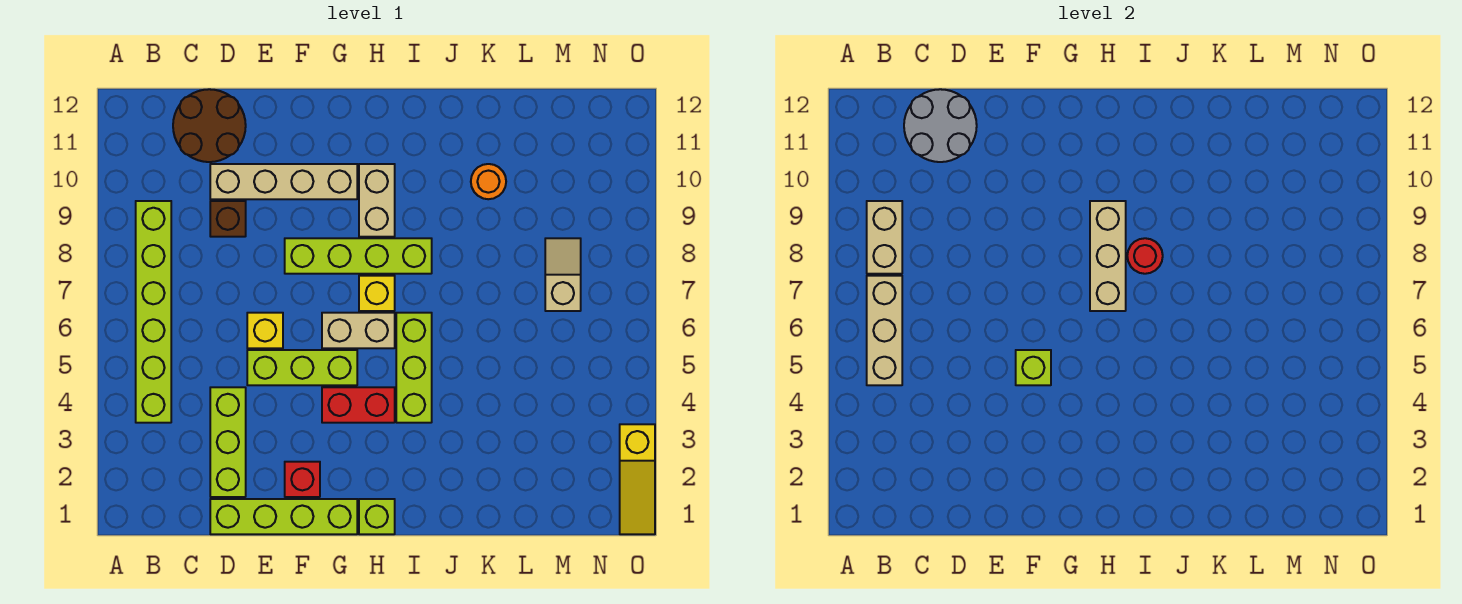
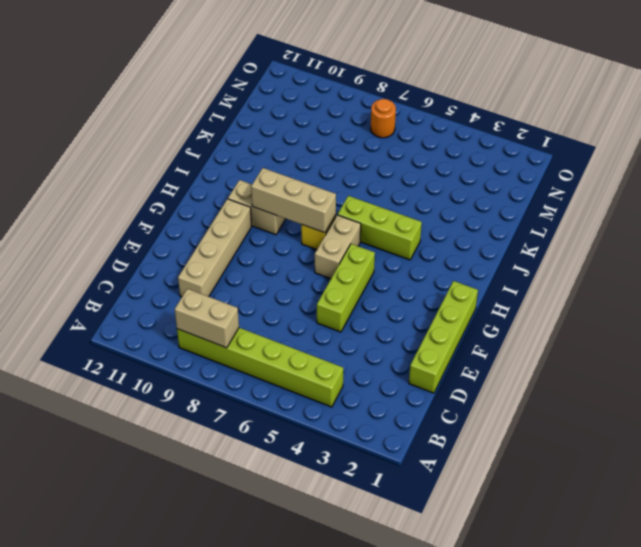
orange round brick N7 level 1 -> orange round brick K10 level 1
none -> brown round brick C11:D12 level 1
none -> lime brick D2:D4 level 1
none -> brown brick D9 level 1

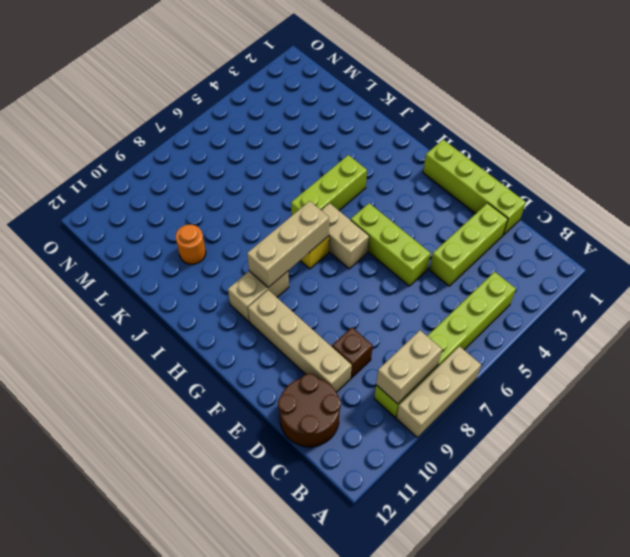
tan brick A7:A9 level 1 -> tan brick B5:B7 level 2
none -> yellow brick E6 level 1
none -> red brick F2 level 1
none -> lime brick F8:I8 level 1

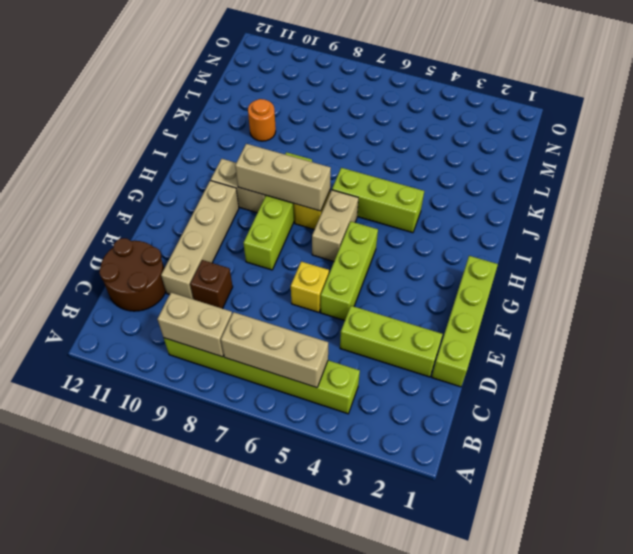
none -> red brick F2 level 1
none -> red brick G4:H4 level 1
none -> lime brick H1 level 1

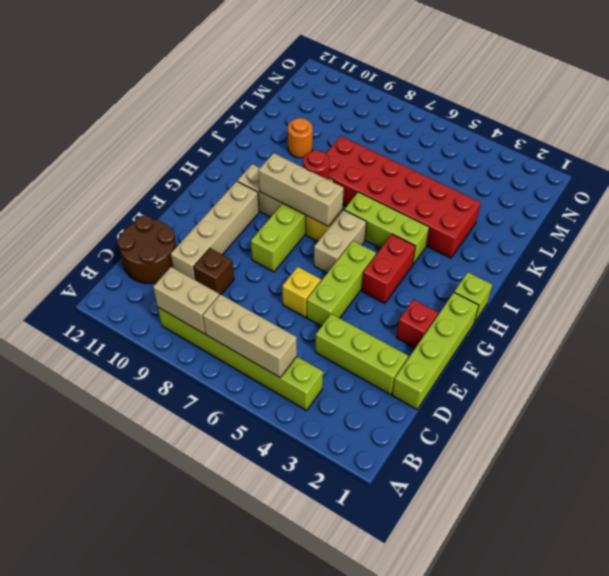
red brick J3:K8 level 1 -> none
none -> tan slope M7:M8 level 1 top 7
none -> yellow slope O1:O3 level 1 top 3
none -> grey round brick C11:D12 level 2

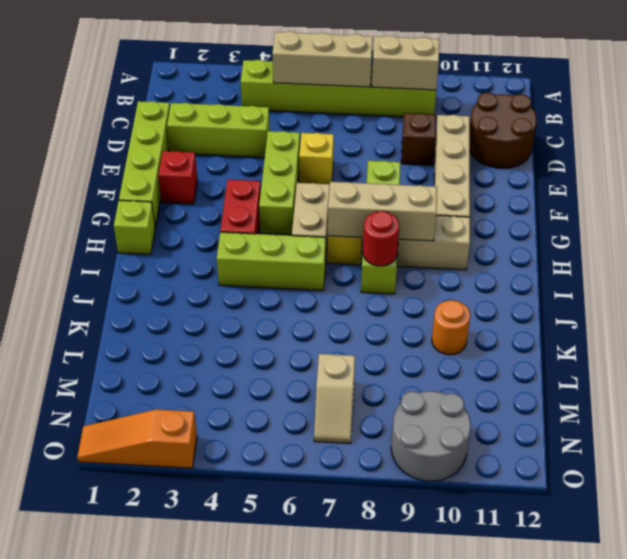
tan slope M7:N7 level 1 top M -> tan slope M7:M8 level 1 top 7
grey round brick N9:O10 level 1 -> grey round brick C11:D12 level 2
orange slope O1:O3 level 1 top 3 -> yellow slope O1:O3 level 1 top 3
none -> lime brick F5 level 2

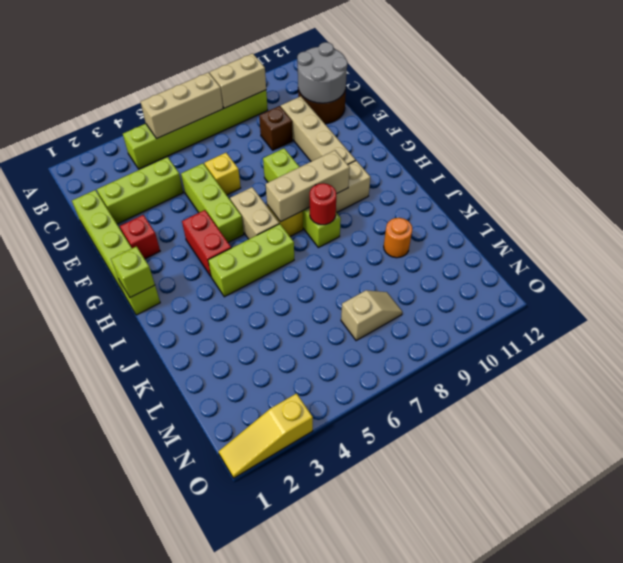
lime brick H1 level 2 -> lime brick F5 level 2

